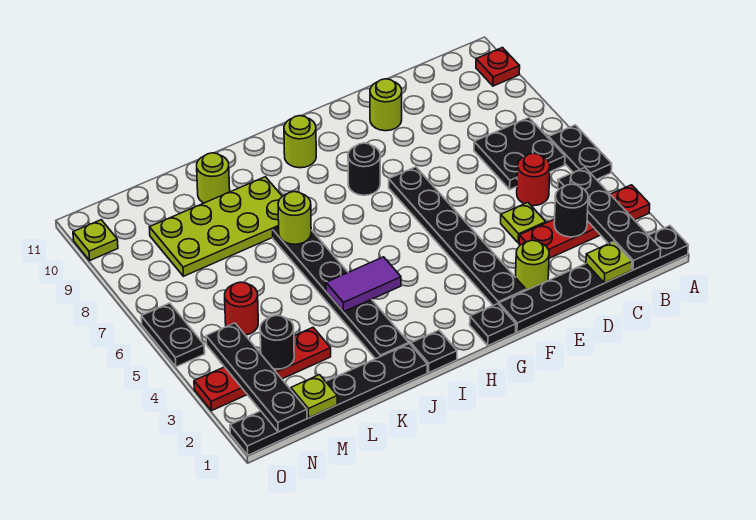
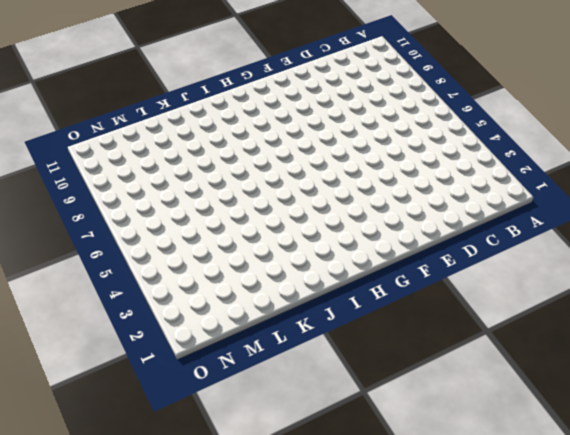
none -> black plate A1:F1 level 1
none -> red plate A3:D3 level 1
none -> black plate A5:A6 level 1
none -> red plate A10 level 1

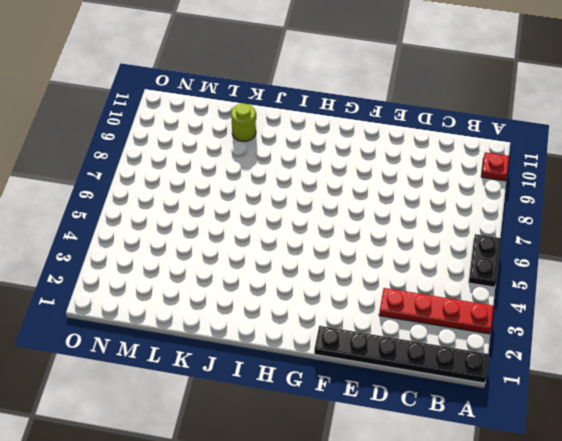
none -> black plate B6:C7 level 1
none -> red round brick C5 level 1
none -> lime plate D4 level 1
none -> lime round brick E2 level 1

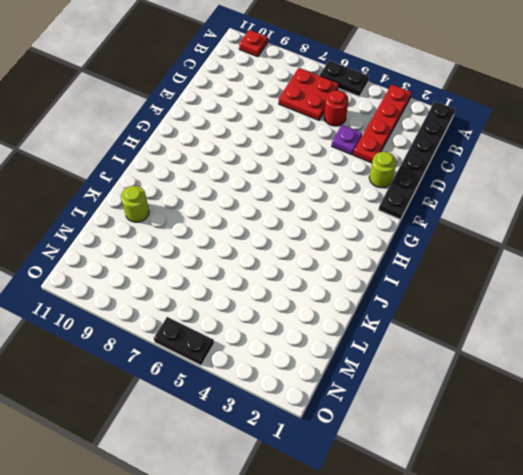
red plate B6:C7 level 1 -> black plate B6:C7 level 1
purple plate D4 level 1 -> lime plate D4 level 1
none -> lime round brick E10 level 1
none -> black plate F2:F7 level 1
none -> black plate G1 level 1
none -> black round brick G8 level 1

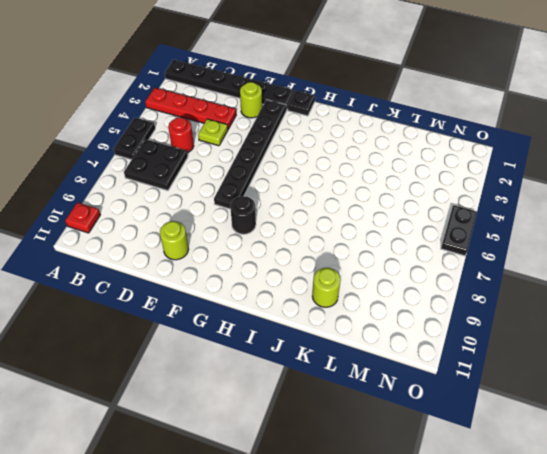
none -> lime round brick H10 level 1
none -> black plate I1 level 1
none -> black plate J1:O1 level 1
none -> black plate J2:J7 level 1

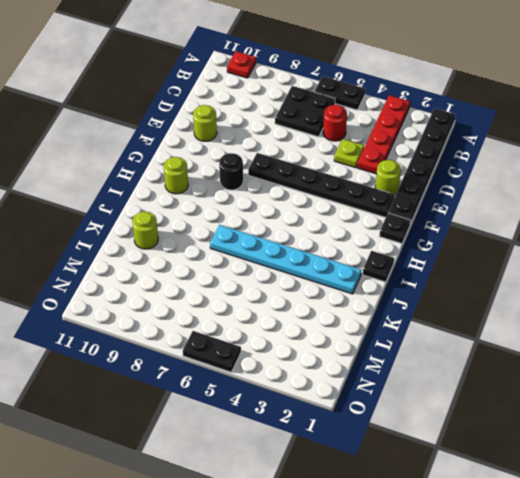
cyan plate J2:J7 level 1 -> black plate J2:J7 level 1
none -> black plate J1:O1 level 1
none -> lime plate J8:M9 level 1
none -> red plate L3:O3 level 1
none -> red round brick M5 level 1

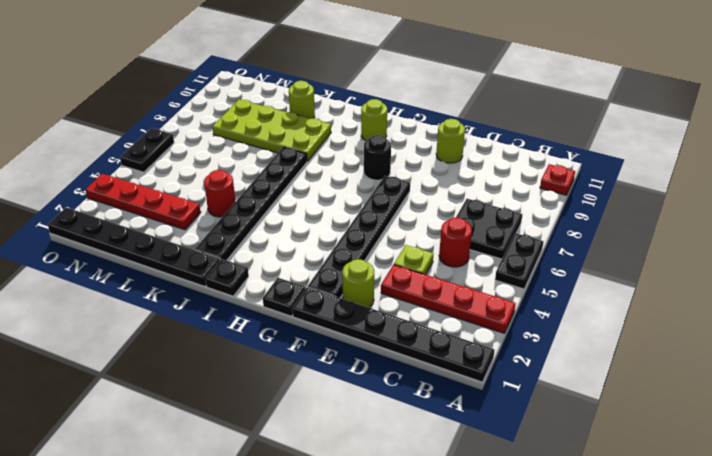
red round brick K4 level 1 -> red round brick M5 level 1
none -> lime plate O10 level 1
none -> black plate B1:B4 level 2
none -> lime plate C1 level 2
none -> black round brick C3 level 2

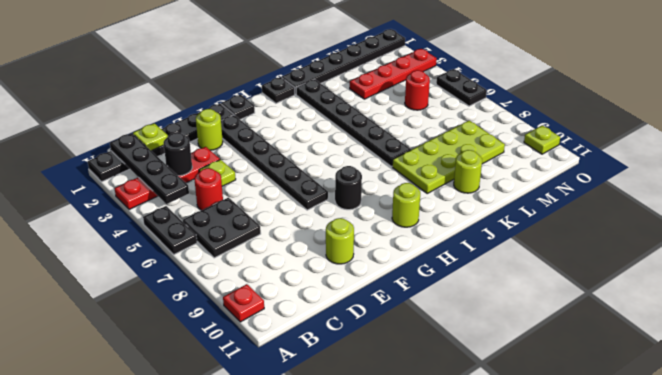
none -> purple tile I4:J4 level 2
none -> lime round brick J7 level 2
none -> lime plate M1 level 2
none -> black round brick M3 level 2

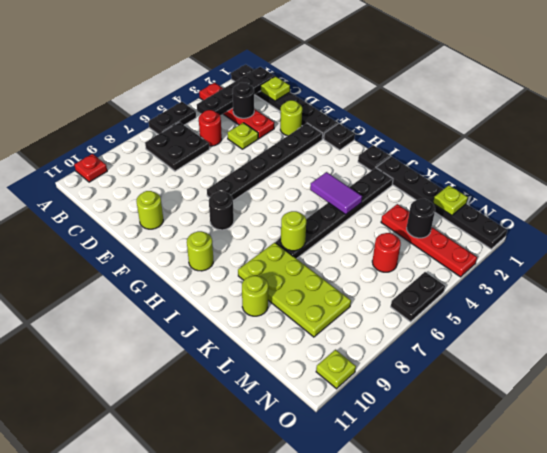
none -> black plate N1:N4 level 2

